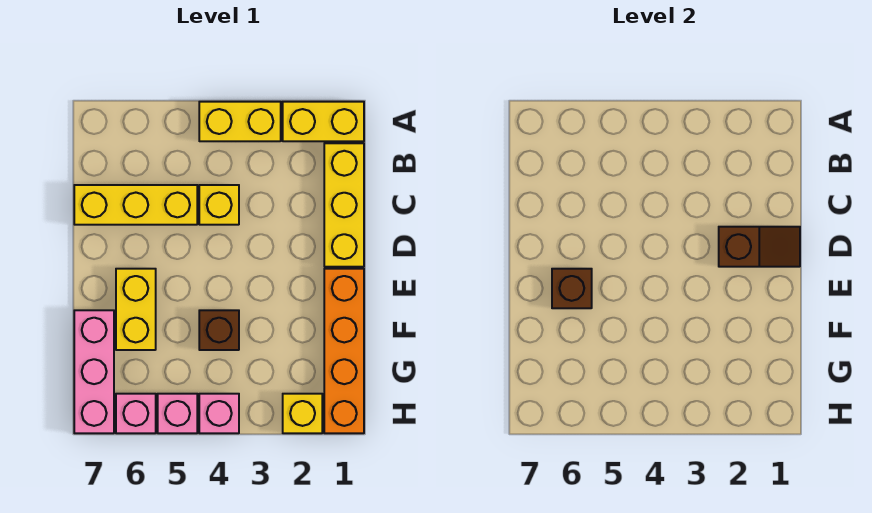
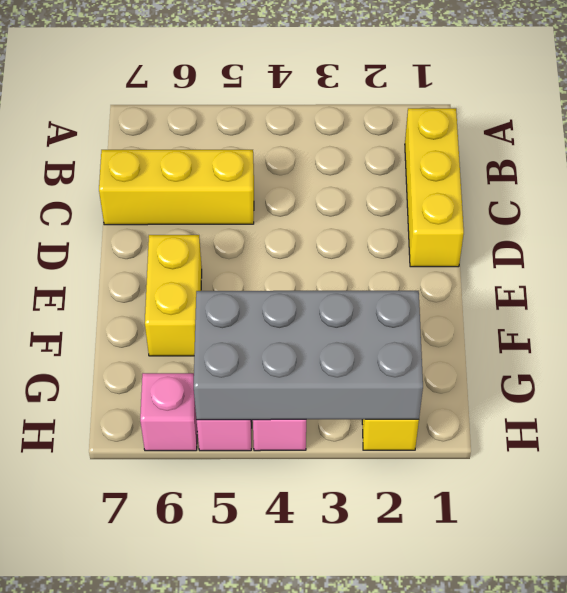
grey brick G2:H5 level 2 -> none
none -> yellow brick A1:A2 level 1
none -> yellow brick A3:A4 level 1
none -> yellow brick C4 level 1

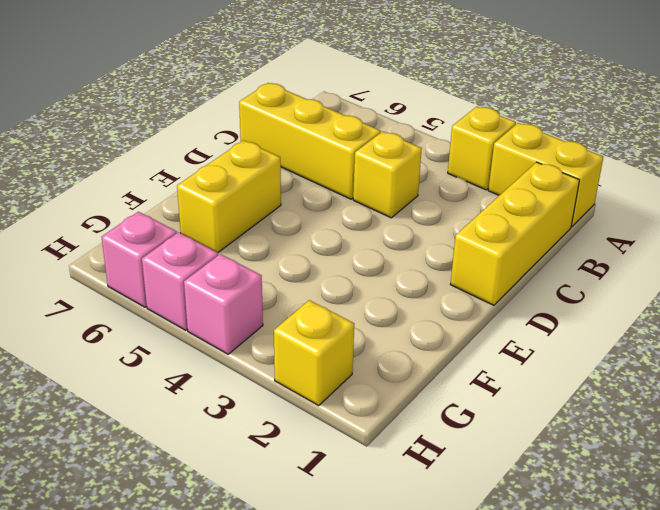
yellow brick A3 level 1 -> yellow brick A3:A4 level 1
none -> orange brick E1:H1 level 1
none -> brown brick F4 level 1
none -> pink brick F7:H7 level 1

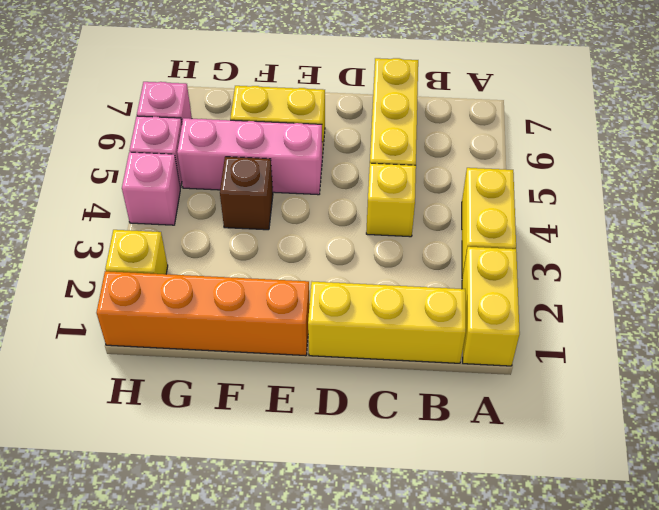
pink brick E5:G5 level 1 -> pink brick F7:H7 level 1
none -> brown slope D1:D2 level 2 top 2
none -> brown brick E6 level 2

